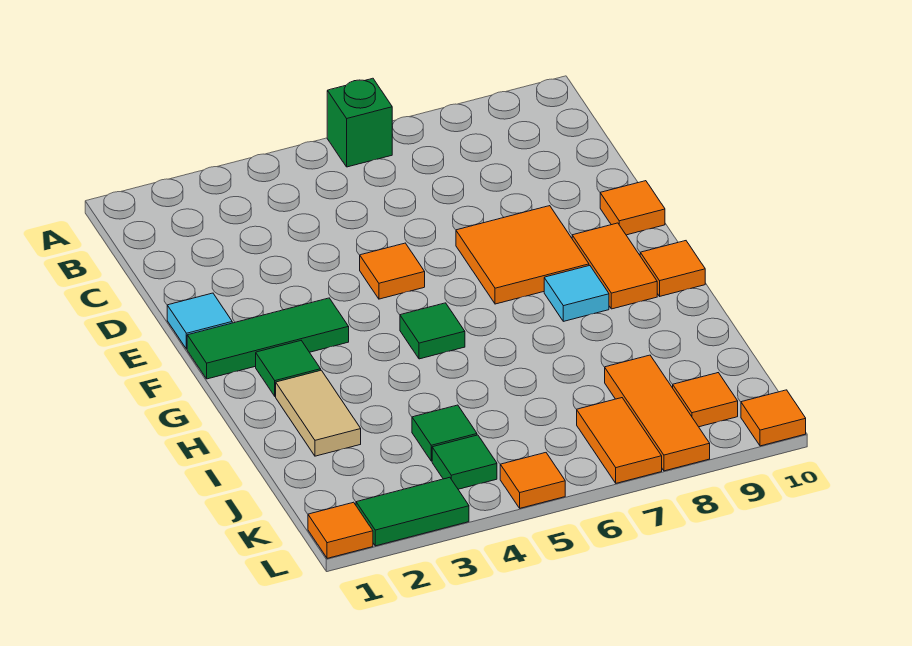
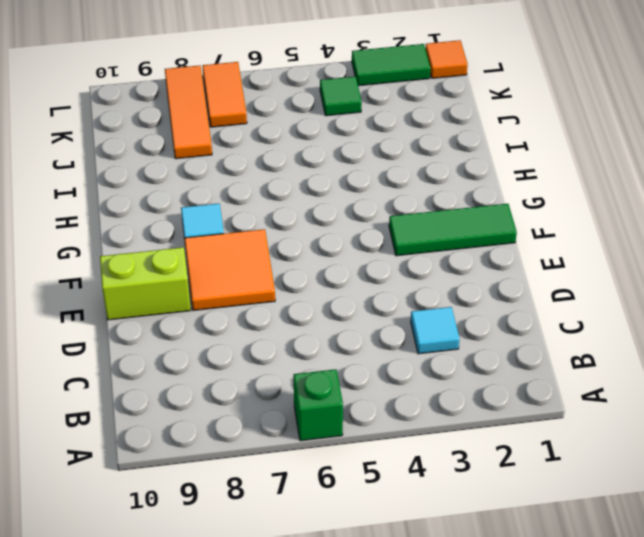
cyan tile C3 level 1 -> cyan tile E1 level 1
lime brick E9:E10 level 1 -> orange tile E10 level 1
none -> orange tile E5 level 1
none -> orange tile F9:G9 level 1
none -> green tile G2 level 1

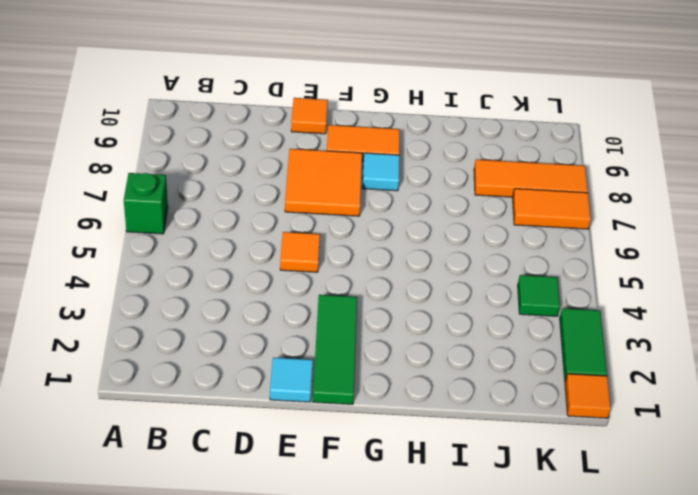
none -> green tile G2 level 1
none -> green tile G5 level 1
none -> orange tile G10 level 1

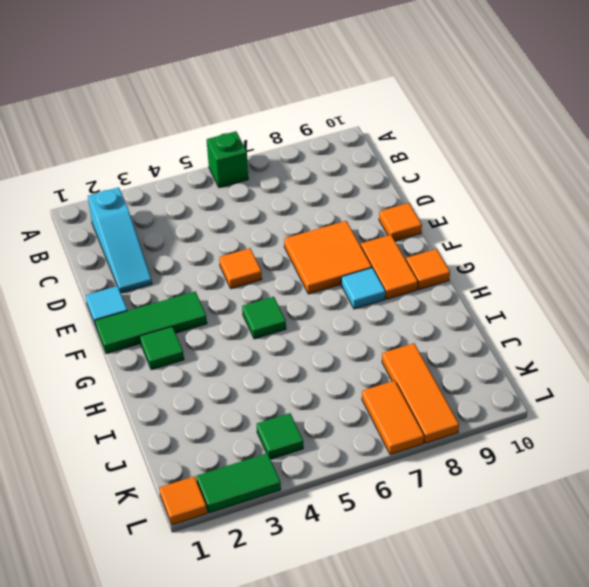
cyan slope B2:D2 level 1 top B -> none
none -> tan tile H2:I2 level 1
none -> green tile J4 level 1
none -> orange tile K9 level 1

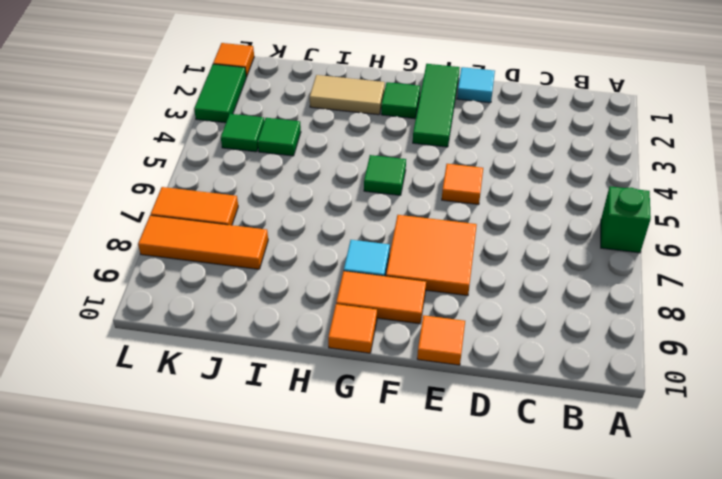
none -> orange tile K9 level 1
none -> orange tile L5 level 1
none -> orange tile L10 level 1

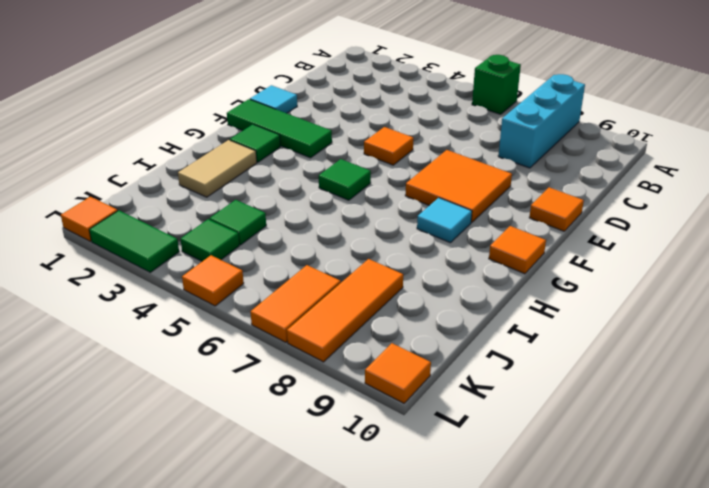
cyan brick A8:C8 level 1 -> none
none -> orange tile F9:G9 level 1
none -> orange tile K9 level 1

